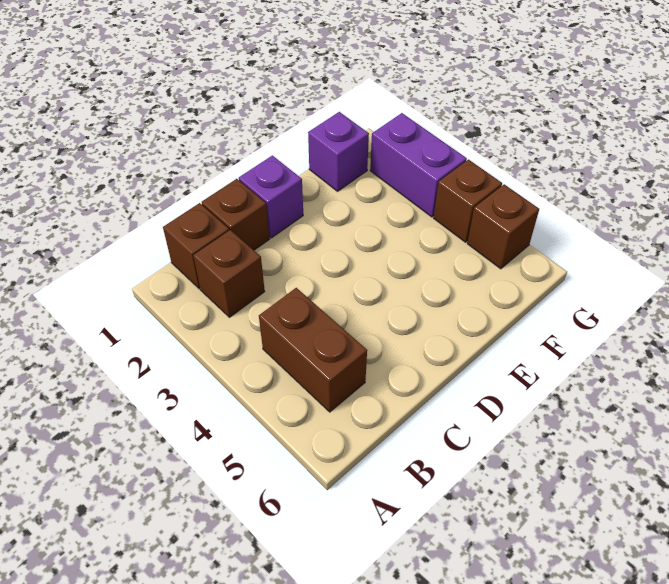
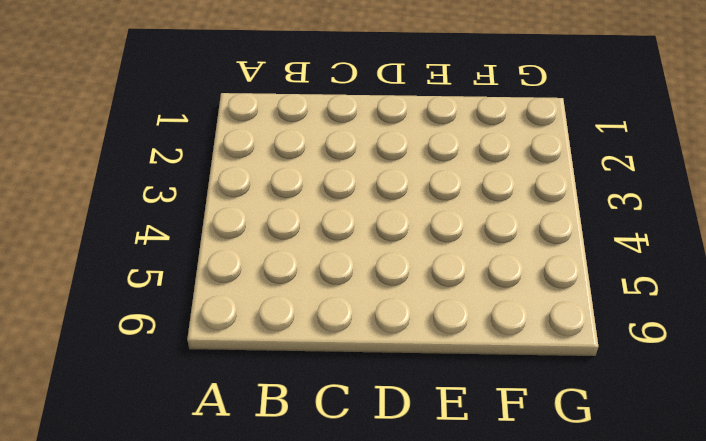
none -> brown brick B1 level 1
none -> brown brick B2 level 1

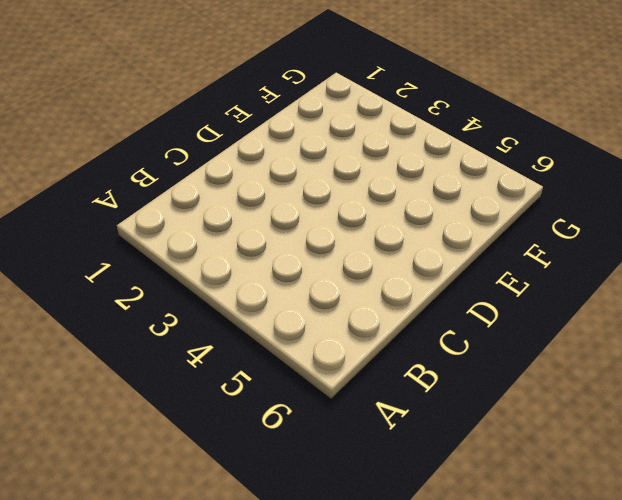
none -> brown brick B1 level 1
none -> brown brick B2 level 1

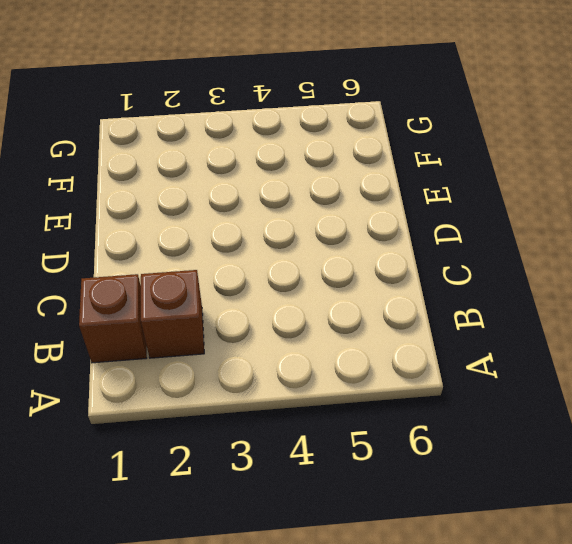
none -> brown brick B4:B5 level 1
none -> brown brick C1 level 1

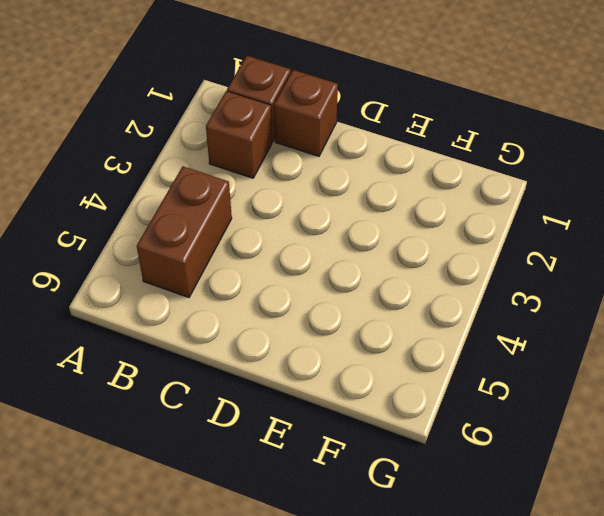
none -> purple brick D1 level 1
none -> purple brick F1 level 1

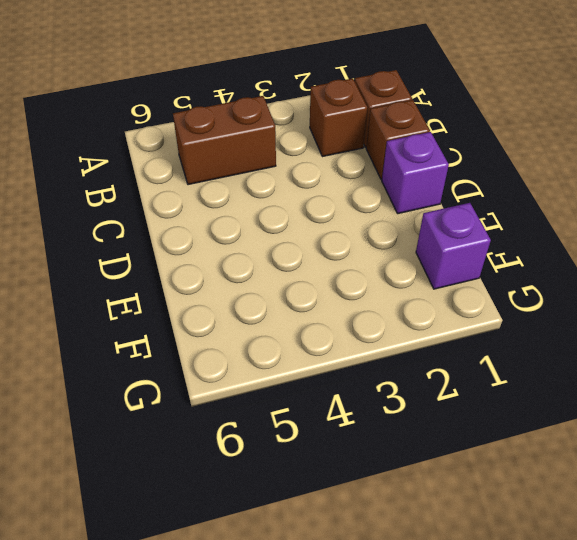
none -> purple brick G2:G3 level 1
none -> brown brick G4 level 1

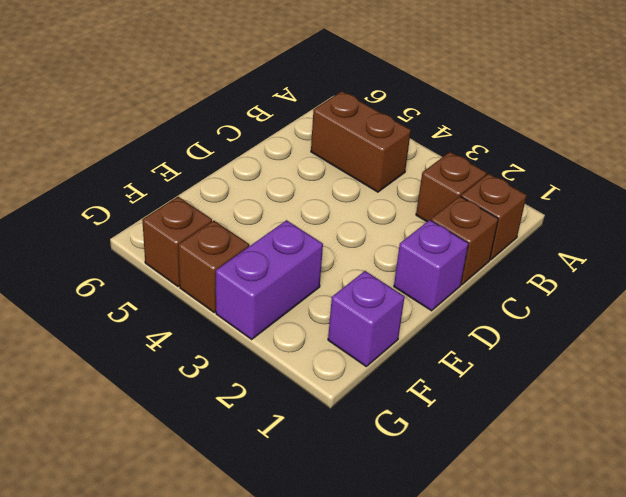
purple brick F3:G3 level 1 -> purple brick G2:G3 level 1

